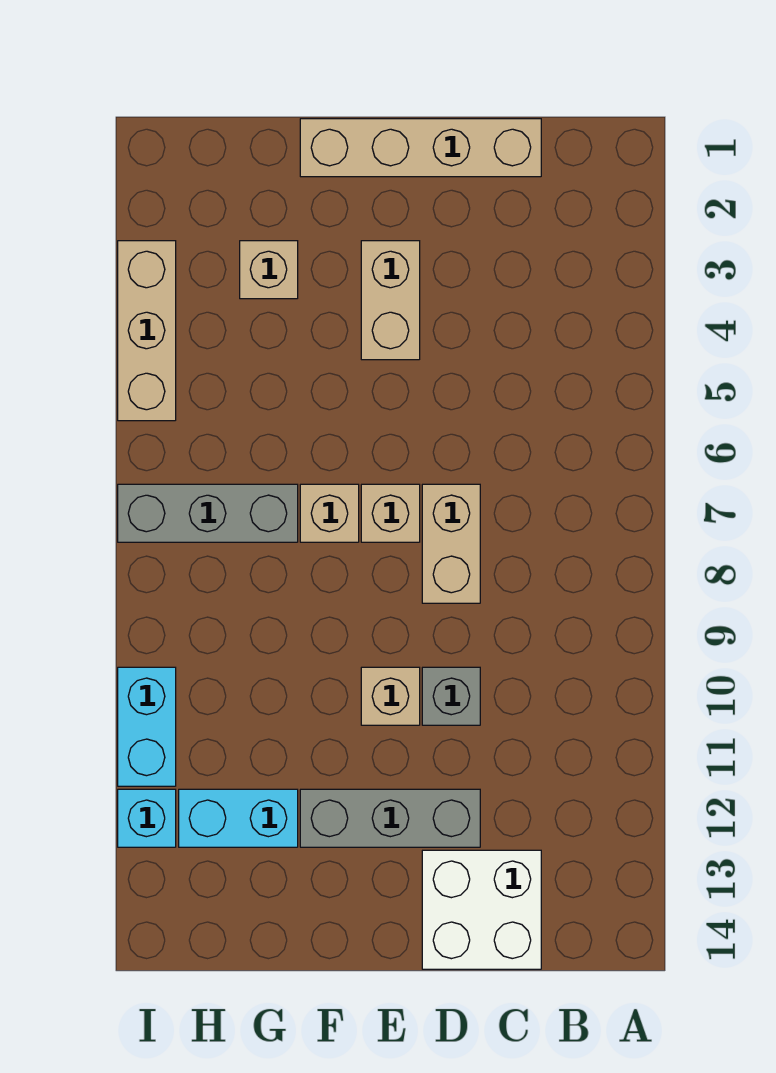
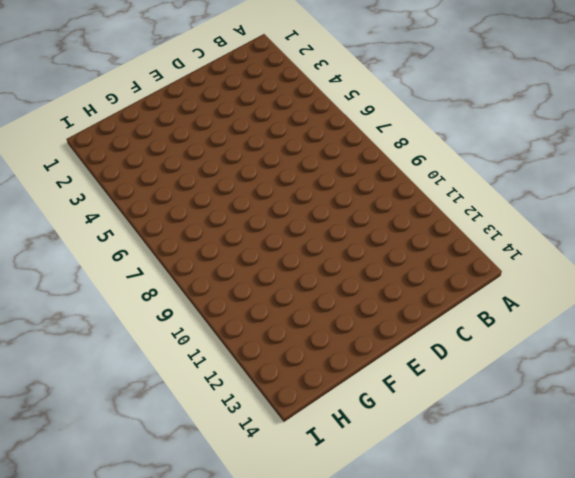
none -> tan brick C1:F1 level 1
none -> white brick C13:D14 level 1
none -> tan brick D7:D8 level 1

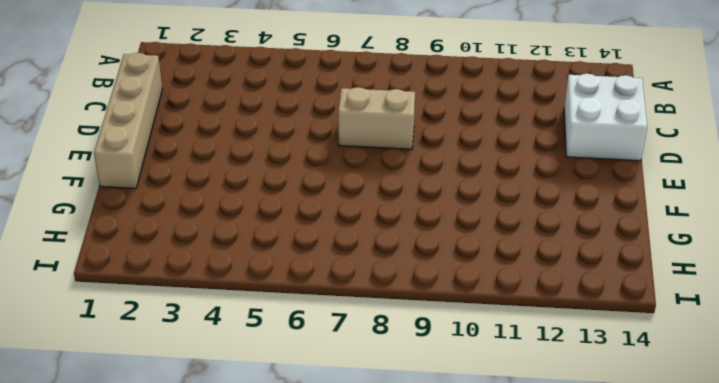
none -> grey brick D10 level 1
none -> grey brick D12:F12 level 1
none -> tan brick E3:E4 level 1

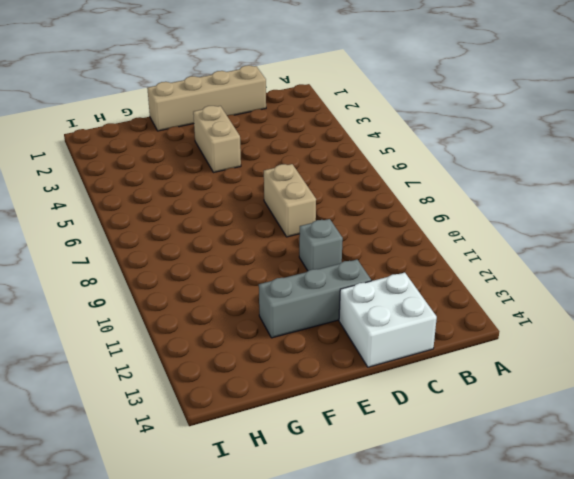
none -> tan brick E7 level 1
none -> tan brick E10 level 1
none -> tan brick F7 level 1

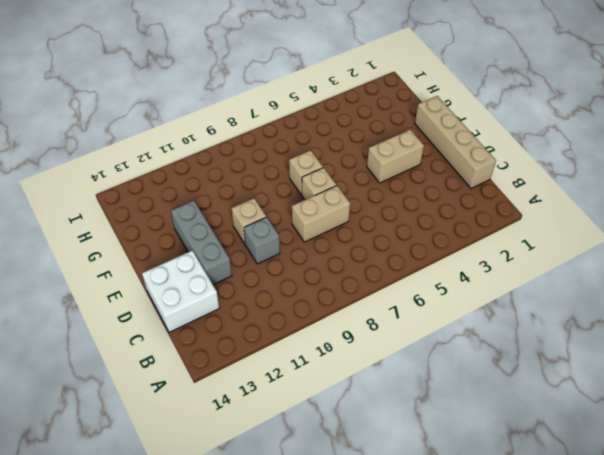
none -> tan brick G3 level 1
none -> grey brick G7:I7 level 1
none -> cyan brick G12:H12 level 1

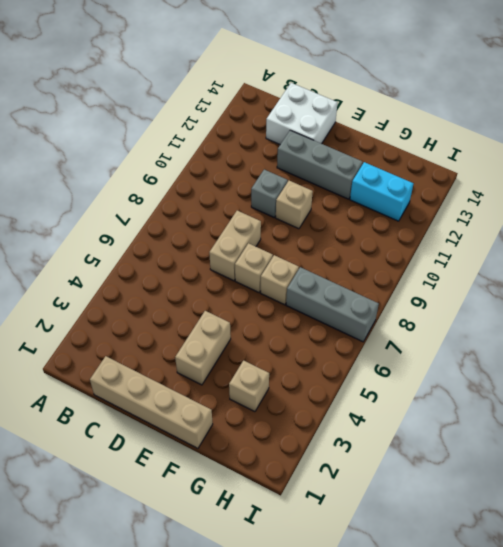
none -> tan brick I3:I5 level 1
none -> cyan brick I10:I11 level 1
none -> cyan brick I12 level 1

